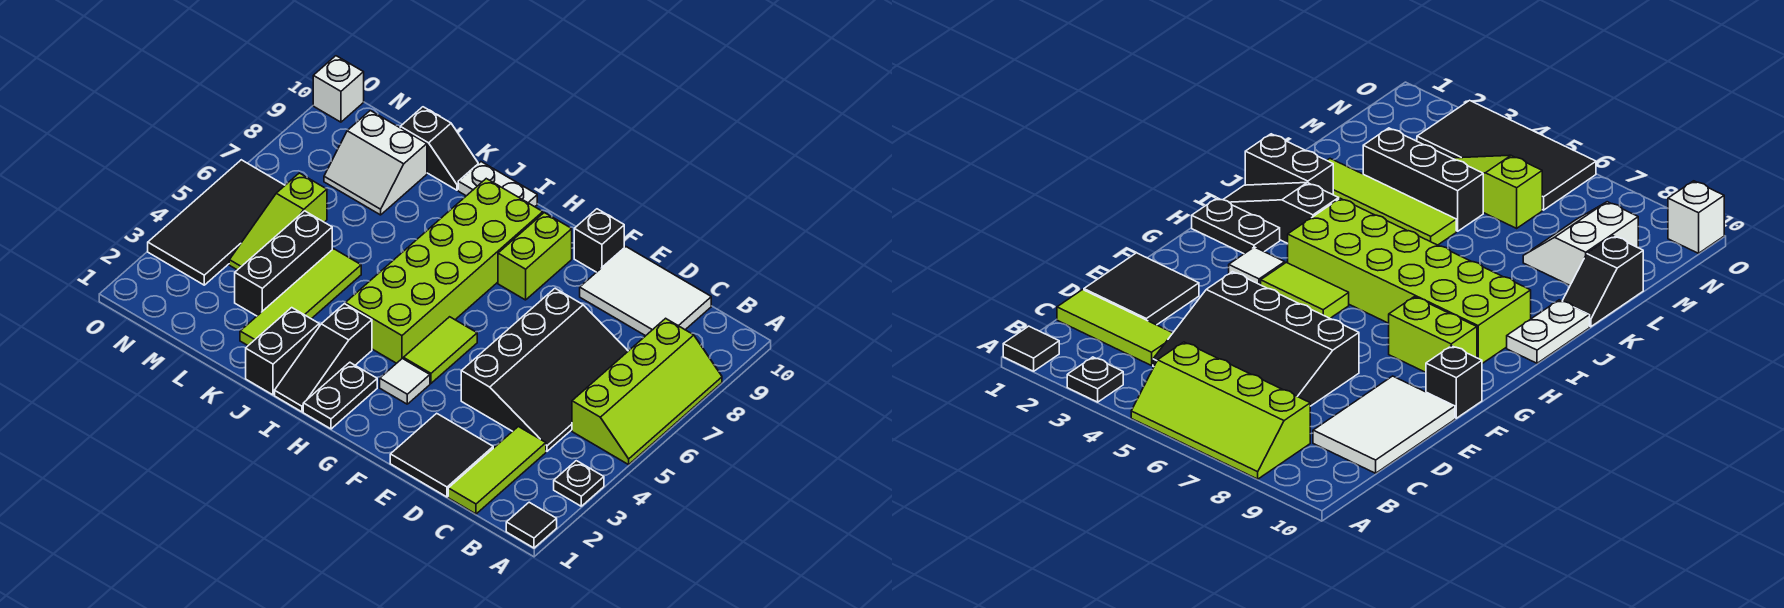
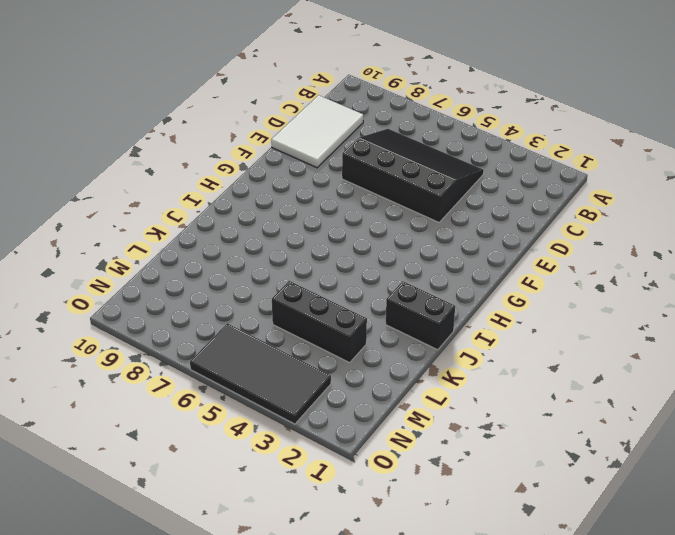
none -> black tile A1 level 1
none -> black plate A3 level 1
none -> lime slope A5:B8 level 1 top B

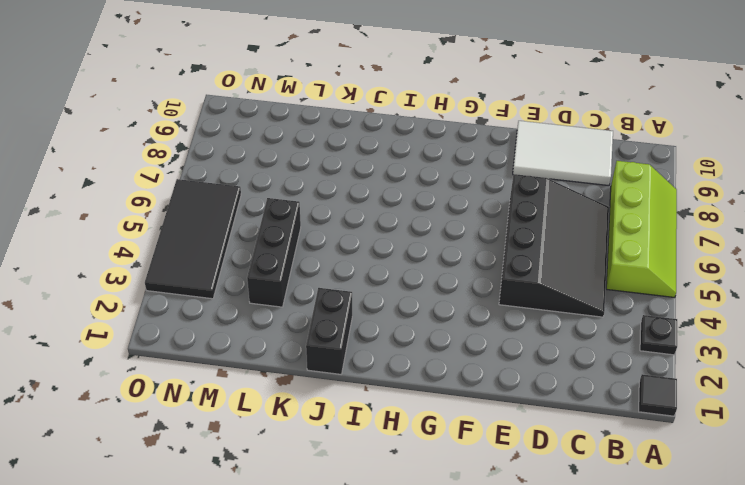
none -> lime tile C1:C3 level 1
none -> black tile D1:E2 level 1
none -> black brick F10 level 1

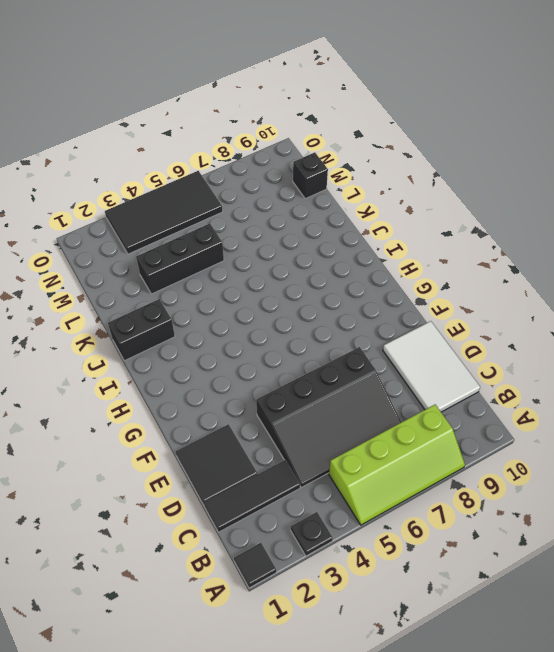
black tile C1:C3 level 1 -> lime tile C1:C3 level 1
black brick M10 level 1 -> black brick F10 level 1
none -> white tile G3 level 1
none -> lime tile G4:G5 level 1
none -> lime brick G8:G9 level 1

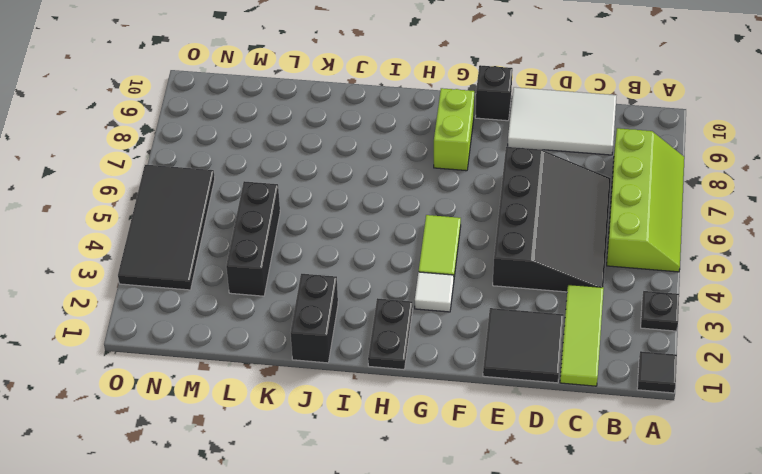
none -> lime brick H4:I9 level 1
none -> black slope I1:I3 level 1 top 3
none -> white plate I10:J10 level 1

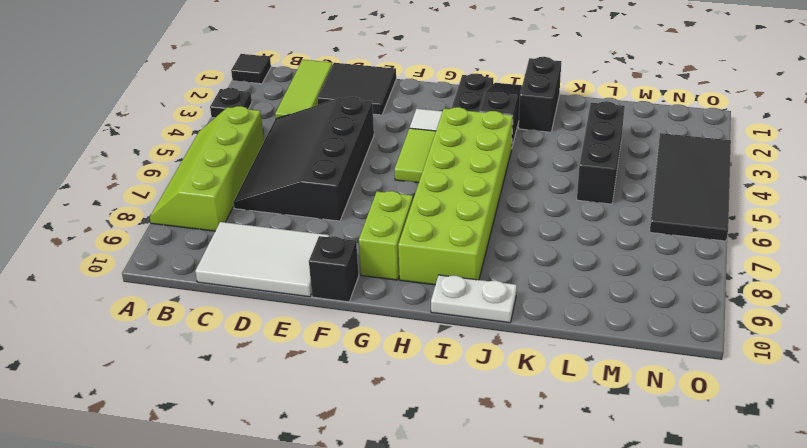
none -> lime tile K2:K5 level 1
none -> black slope K10:L10 level 1 top L
none -> white slope L8:M9 level 1 top 9

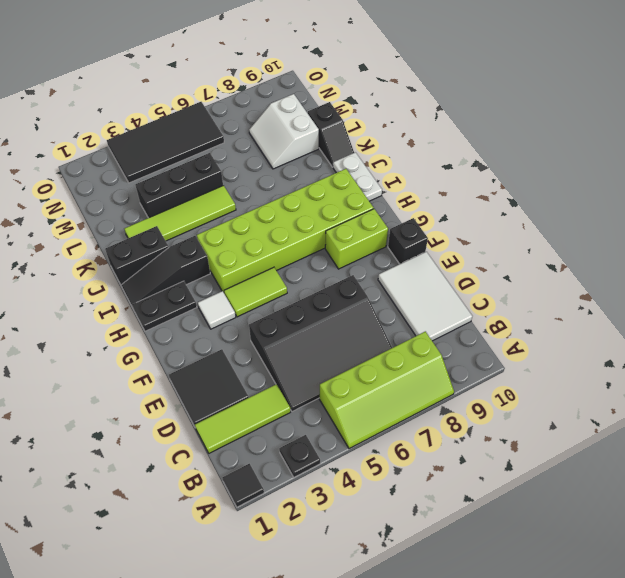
none -> lime slope M4:M6 level 1 top 6
none -> white brick O10 level 1

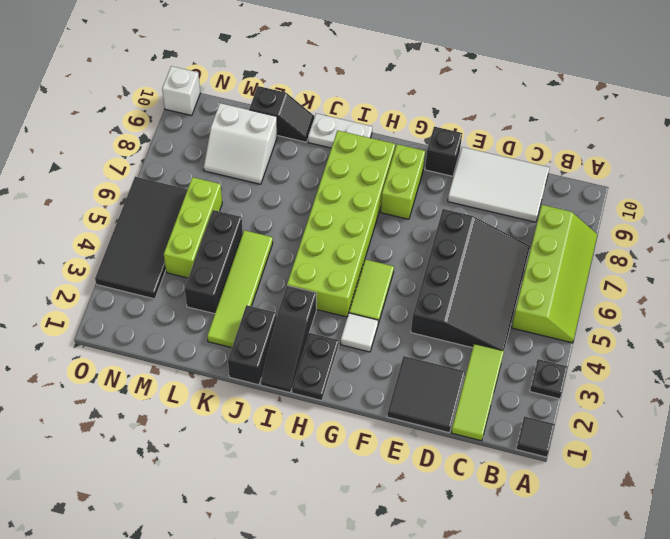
lime brick M4:M6 level 1 -> lime slope M4:M6 level 1 top 6

